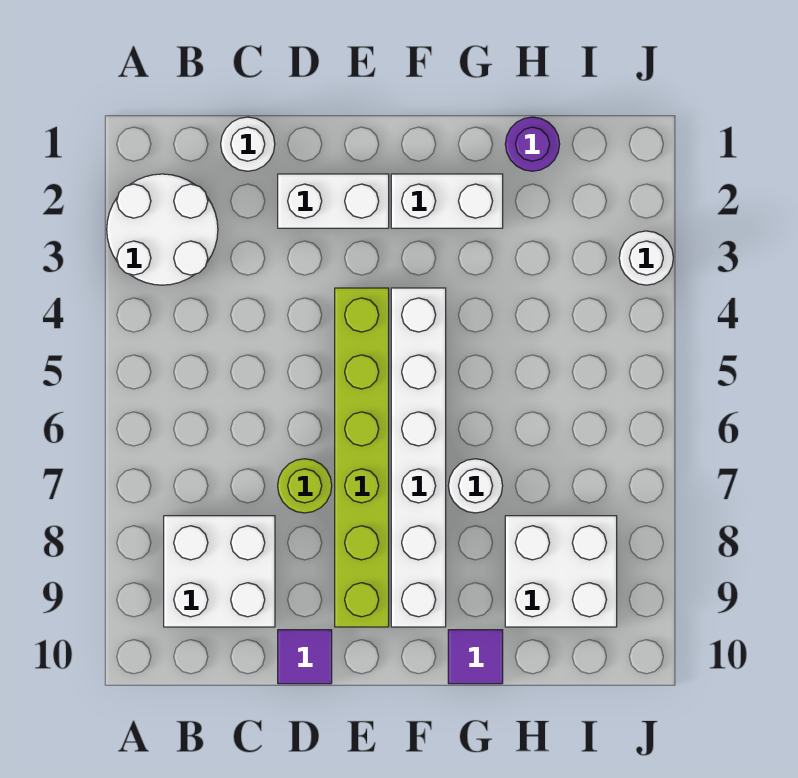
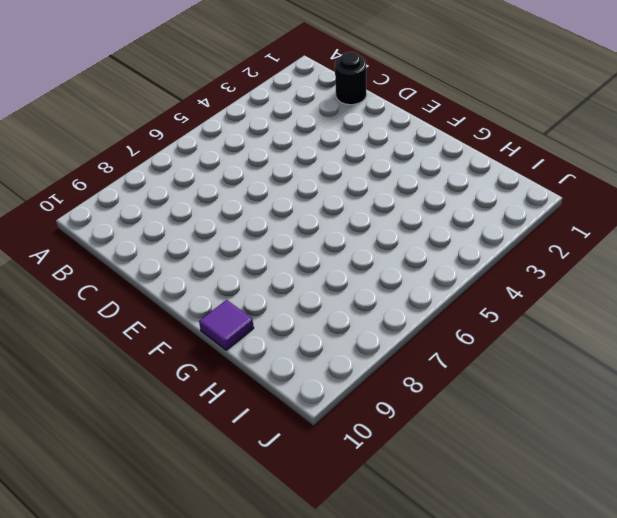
black round brick C1 level 1 -> white round brick C1 level 1
none -> white round brick A2:B3 level 1
none -> white brick B8:C9 level 1
none -> white brick D2:E2 level 1

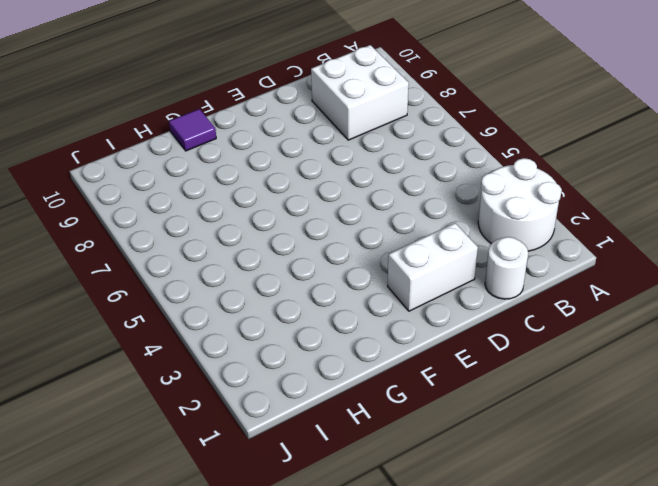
none -> lime round brick D7 level 1
none -> purple tile D10 level 1
none -> lime brick E4:E9 level 1

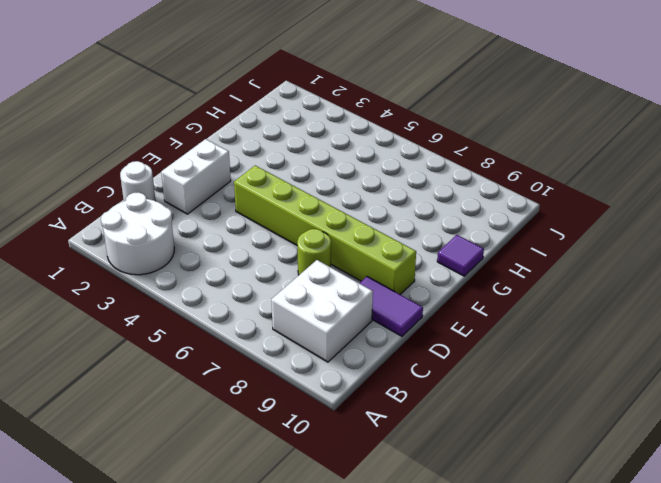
purple tile D9:D10 level 1 -> purple tile D10 level 1
none -> white brick F2:G2 level 1
none -> white brick F4:F9 level 1
none -> white round brick G7 level 1

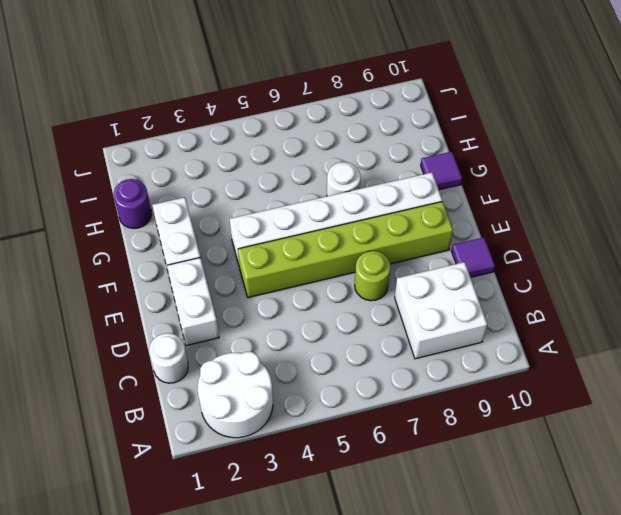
none -> white brick H8:I9 level 1
none -> white round brick J3 level 1

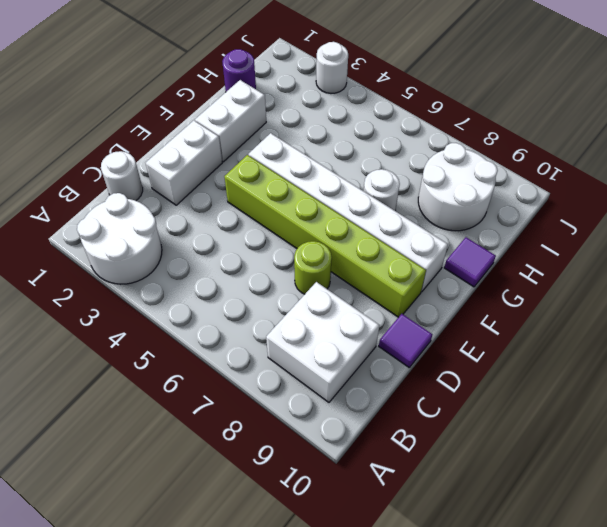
white round brick H8:I9 level 1 -> white brick H8:I9 level 1

